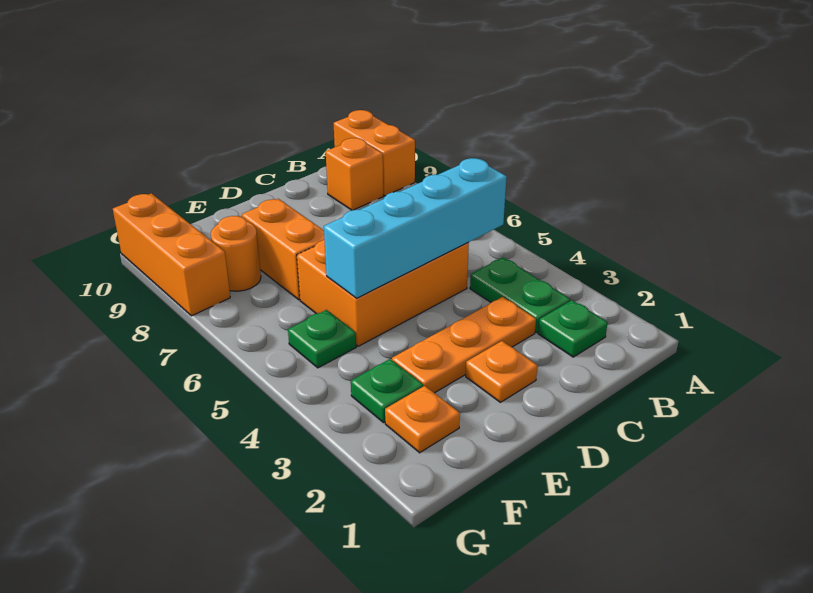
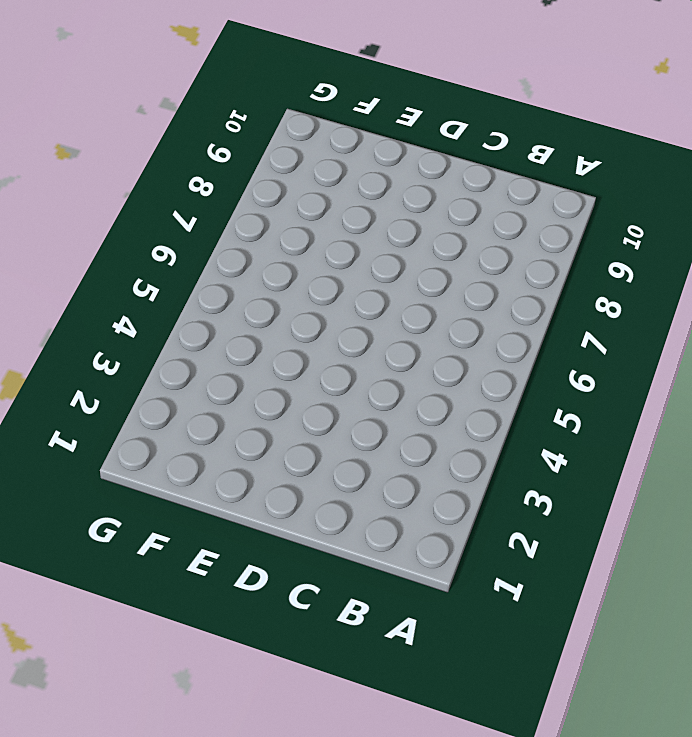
none -> orange brick A9:A10 level 1
none -> green plate B2 level 1
none -> green plate B3:B4 level 1

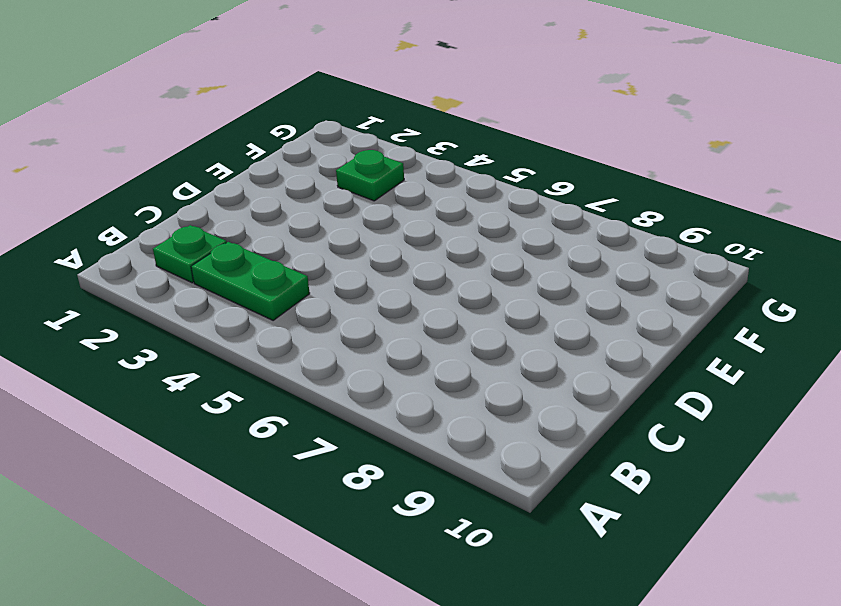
none -> orange brick A9:A10 level 1
none -> orange brick B9 level 1
none -> orange plate C3:E3 level 1

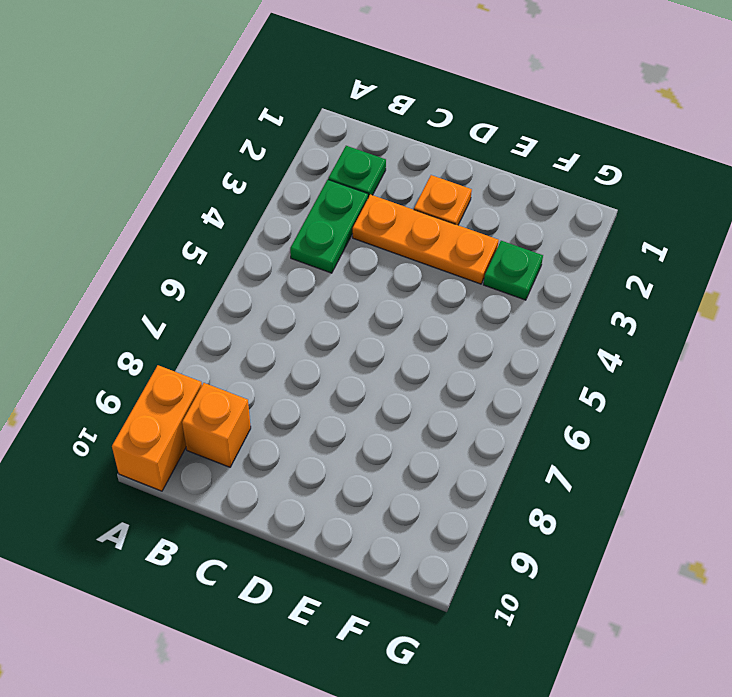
none -> orange brick C5:E6 level 1
none -> orange brick E7:E8 level 1
none -> orange plate F2 level 1

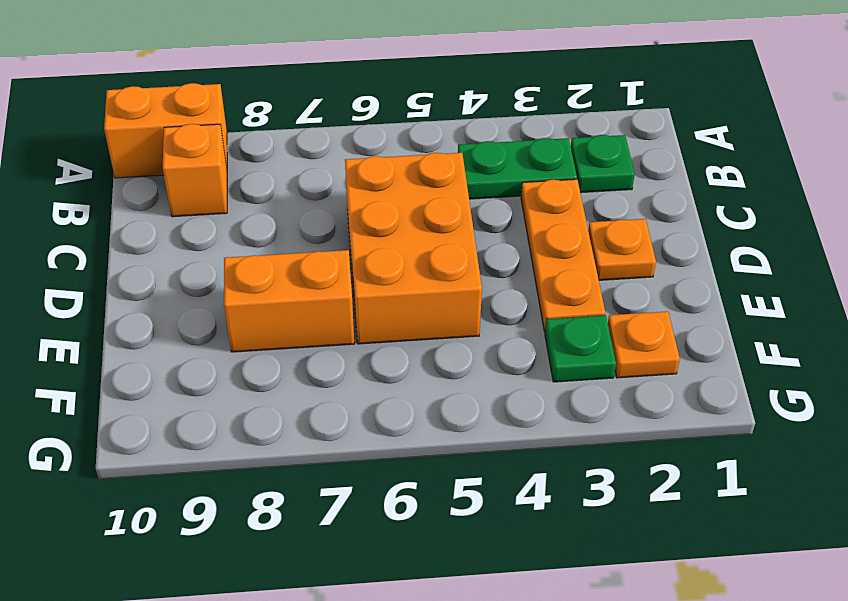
none -> green plate F5 level 1
none -> orange round brick F8 level 1
none -> orange brick G8:G10 level 1

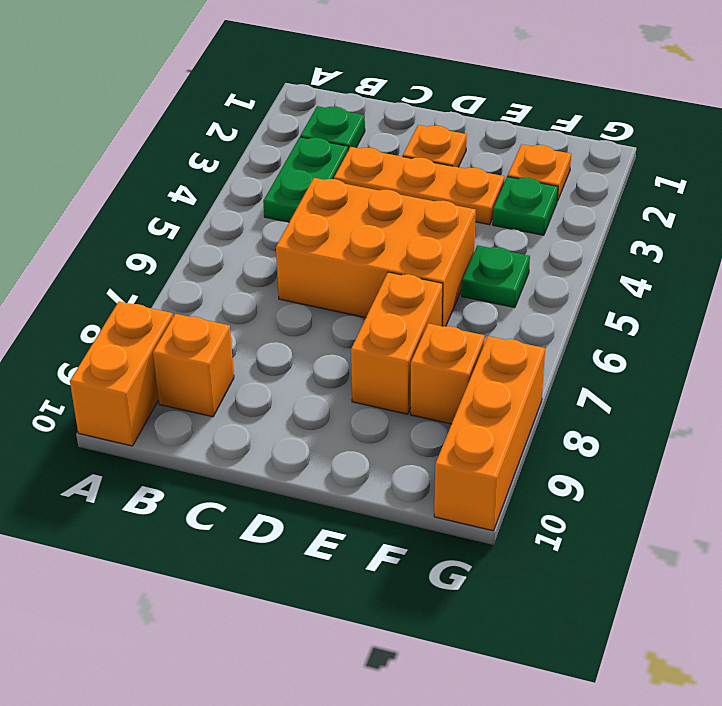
orange brick F8 level 1 -> orange round brick F8 level 1
none -> cyan brick B5:E5 level 2

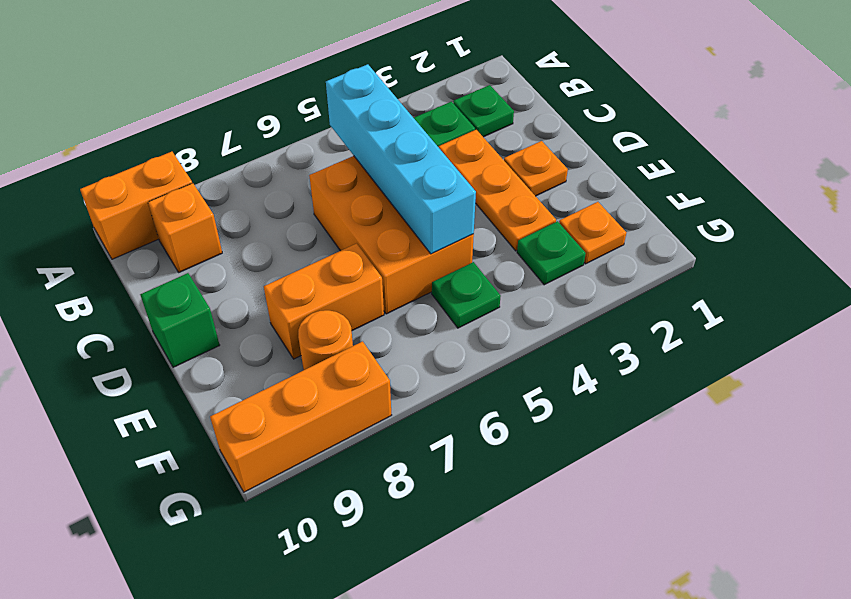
green brick D10 level 1 -> none

